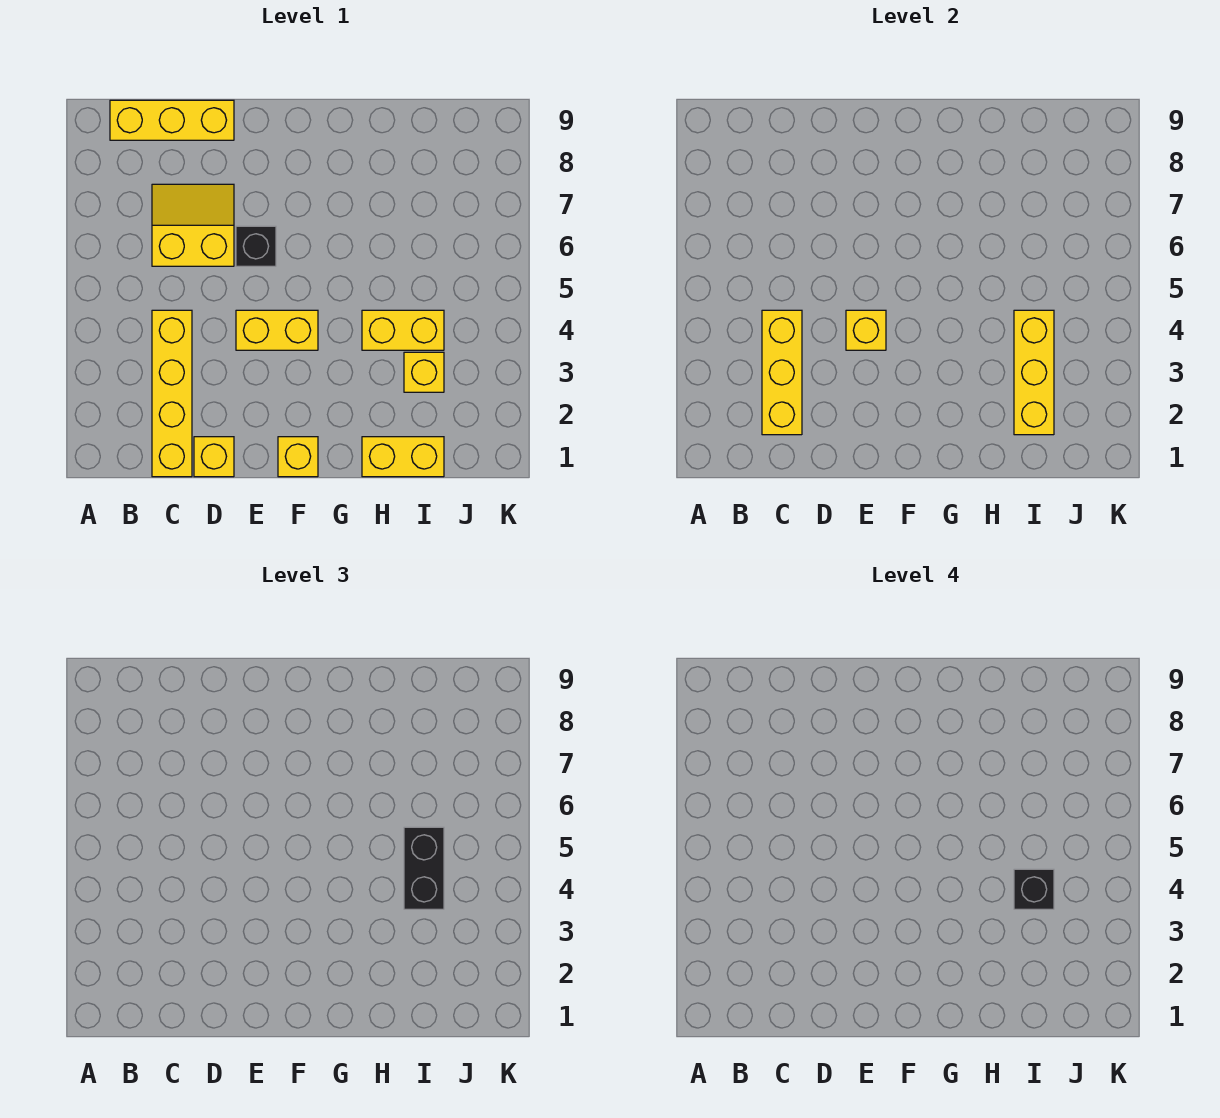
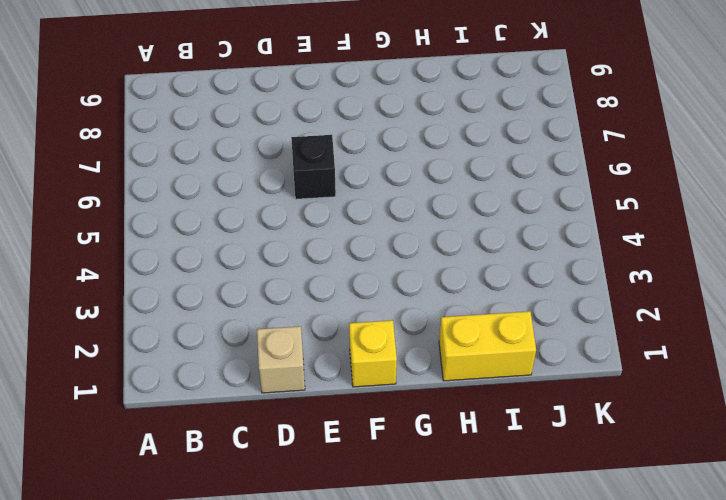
tan brick D1 level 1 -> yellow brick D1 level 1
none -> yellow brick B9:D9 level 1
none -> yellow brick C1:C4 level 1
none -> yellow slope C6:D7 level 1 top 6

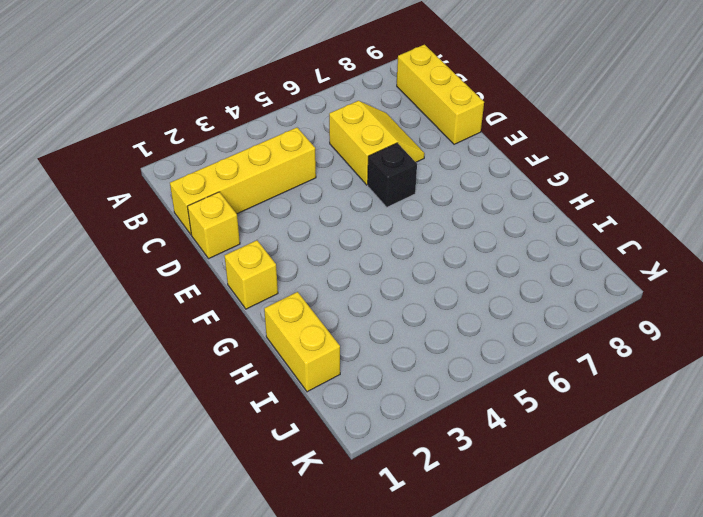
none -> yellow brick E4:F4 level 1
none -> yellow brick H4:I4 level 1
none -> yellow brick I3 level 1

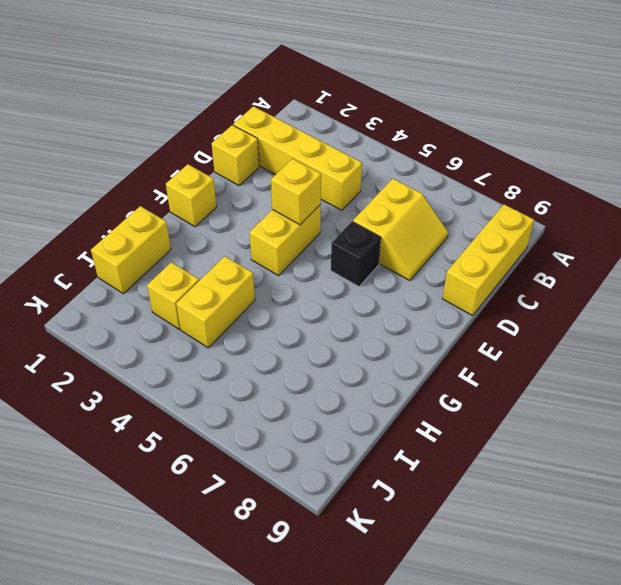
none -> yellow brick C2:C4 level 2
none -> yellow brick I2:I4 level 2
none -> black brick I4:I5 level 3

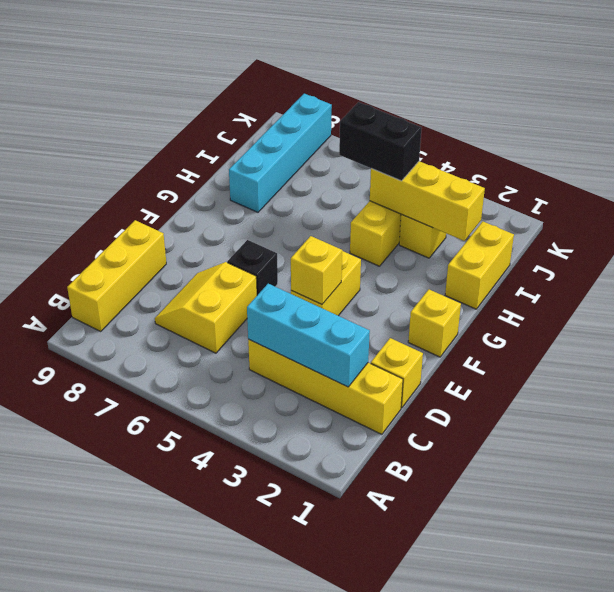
cyan brick C2:C4 level 2 -> yellow brick C2:C4 level 2
cyan brick H8:K8 level 1 -> none
none -> black brick I4 level 4

